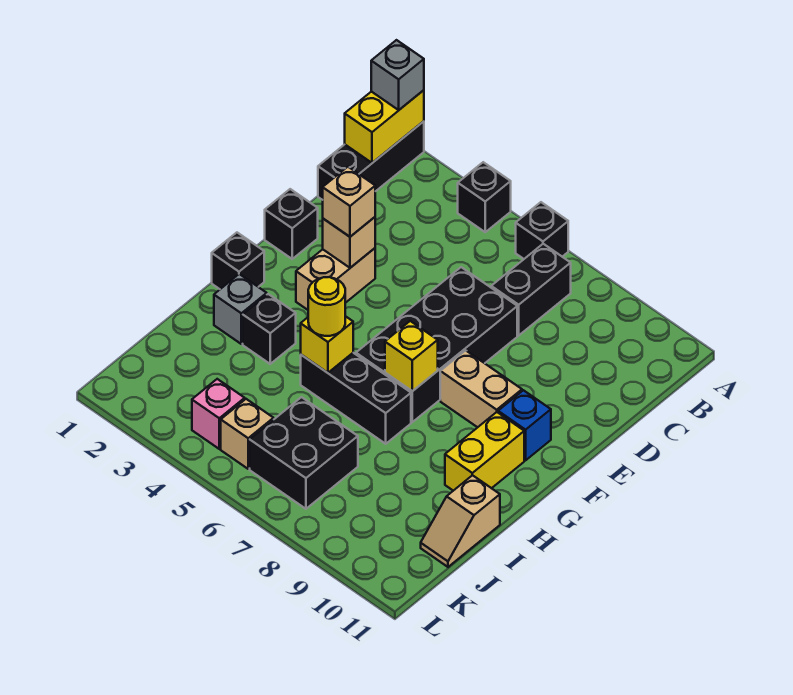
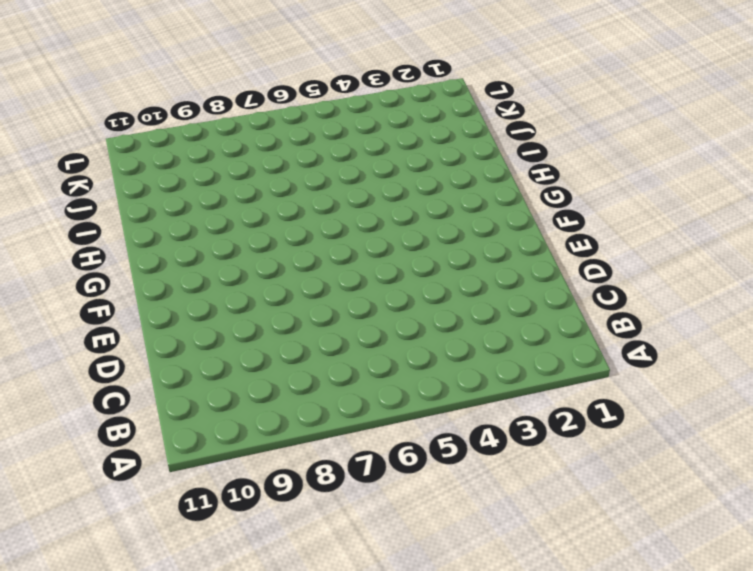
none -> black brick A1:C1 level 1
none -> black brick A4 level 1
none -> black brick A6 level 1

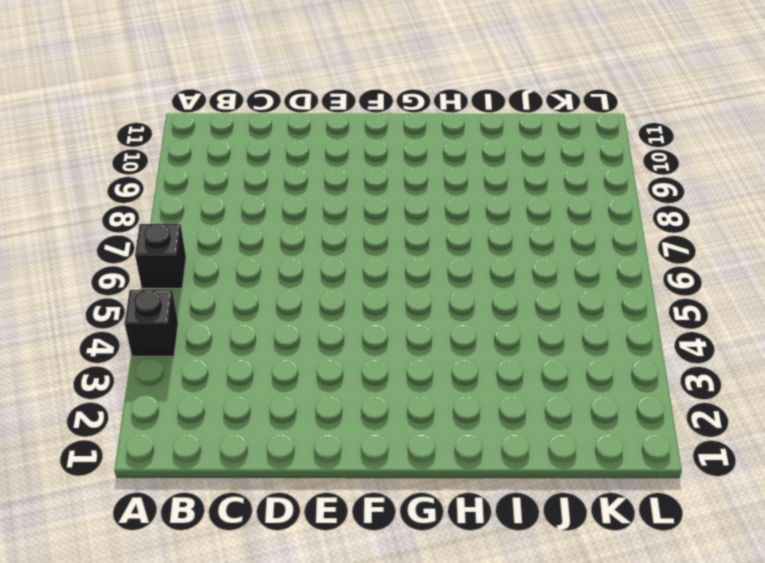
none -> black brick A1:C1 level 1
none -> black brick B7:C7 level 1
none -> black brick D6:G7 level 1

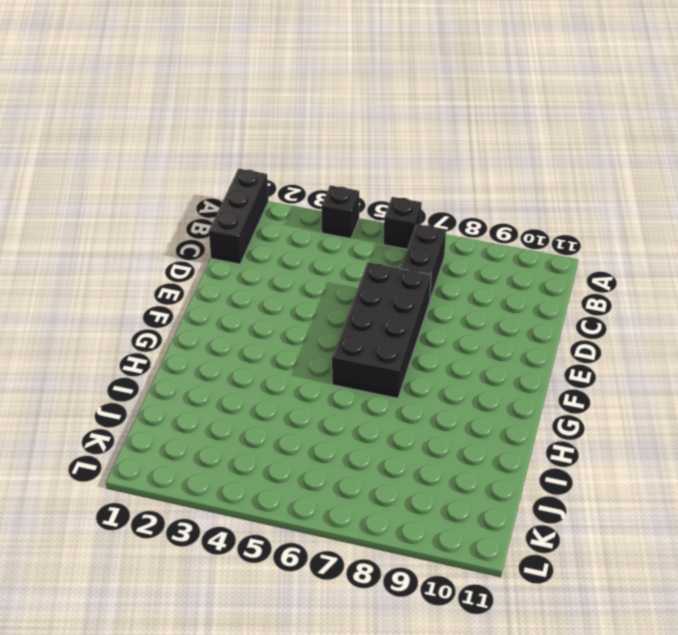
none -> black brick E1 level 1
none -> tan brick E3:F3 level 1
none -> tan brick F8:F9 level 1

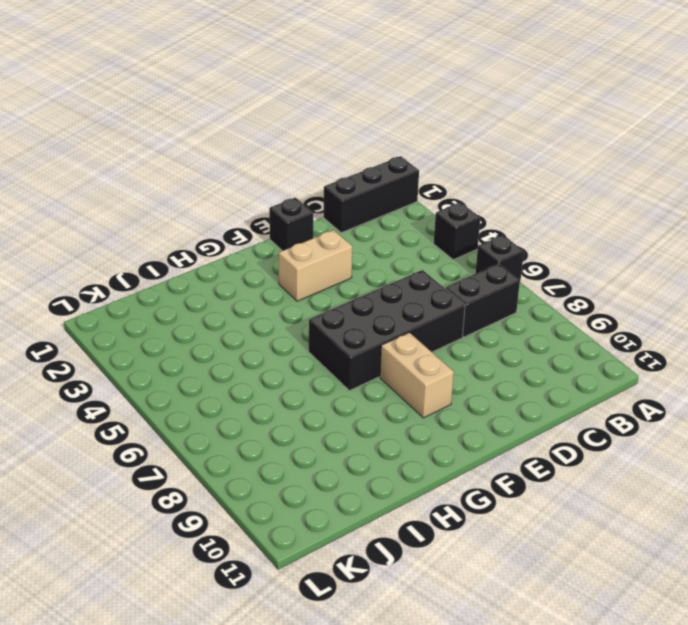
none -> blue brick F10 level 1
none -> black brick G1 level 1
none -> yellow brick G10:H10 level 1

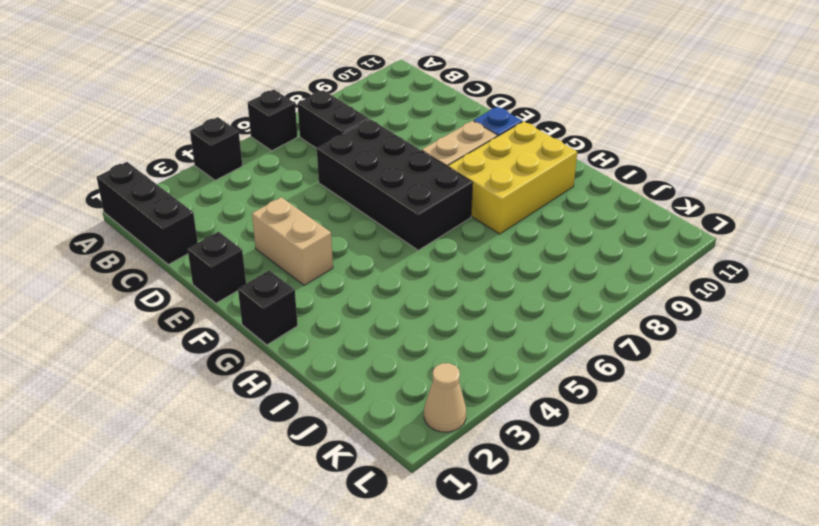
yellow brick G8:H10 level 1 -> yellow brick G10:H10 level 1
tan cone L2 level 1 -> none
none -> grey brick H2 level 1
none -> black brick H3 level 1
none -> black brick H5:H7 level 1

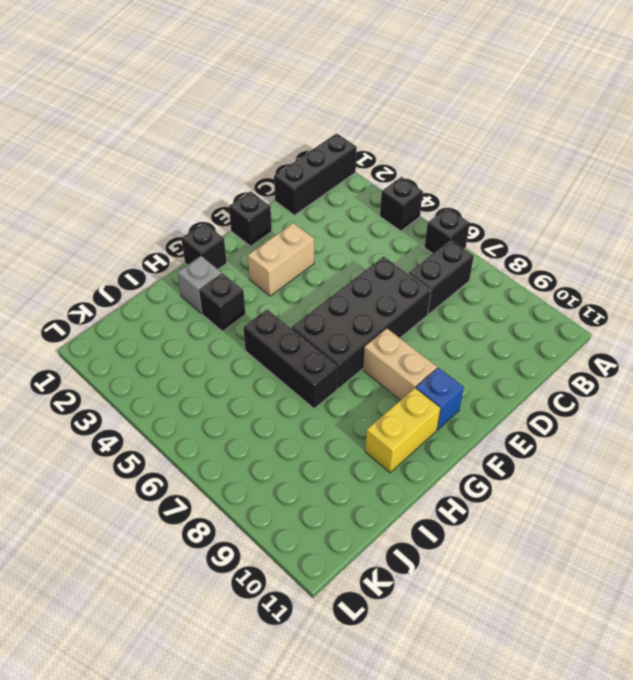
none -> tan slope I11:J11 level 1 top I
none -> black brick J6:K7 level 1
none -> pink brick K4 level 1

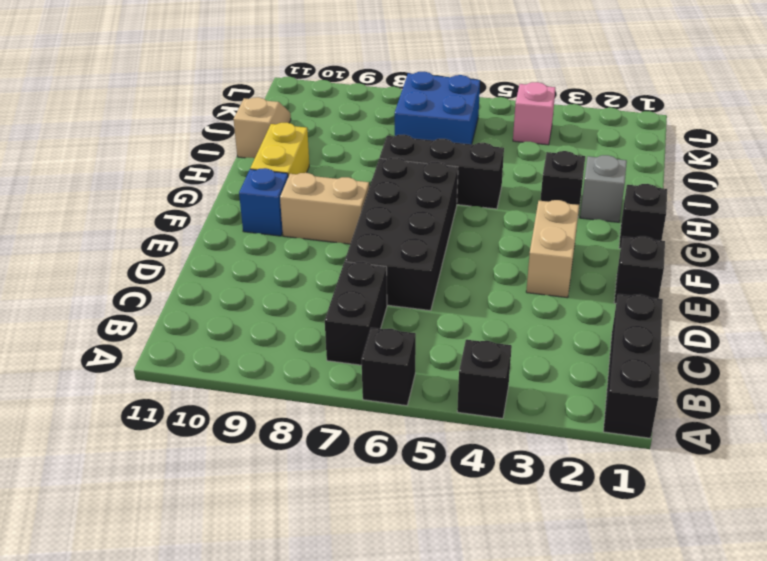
blue brick J6:K7 level 1 -> black brick J6:K7 level 1
none -> tan brick K5 level 1
none -> yellow brick A1:B1 level 2
none -> tan brick E3 level 2

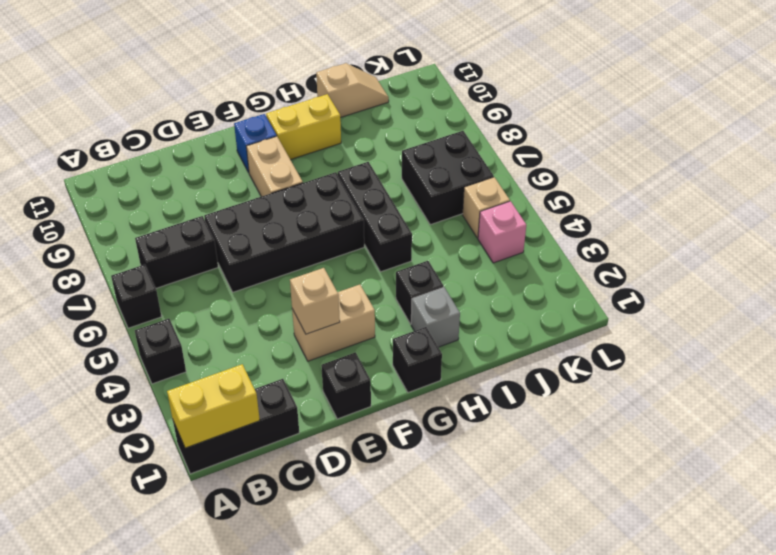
none -> yellow brick G7 level 2
none -> yellow brick H5 level 2
none -> grey brick A1 level 3

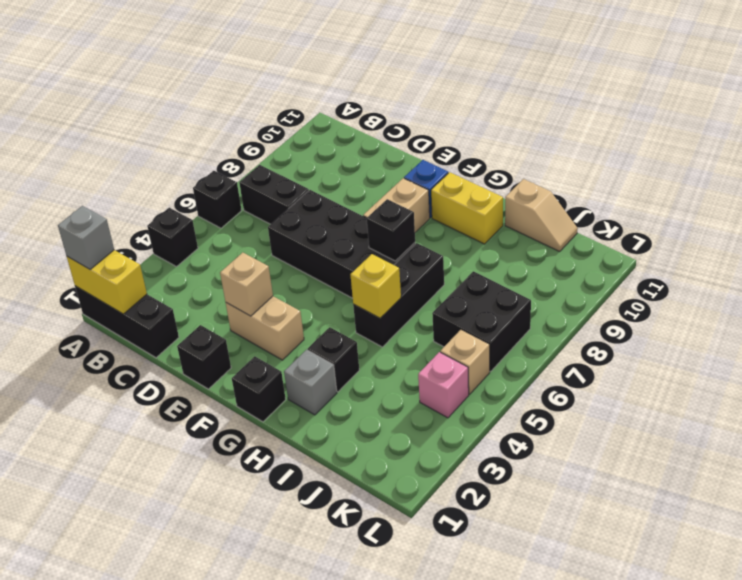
black brick G7 level 2 -> yellow brick G7 level 2
none -> tan brick E3 level 3
none -> yellow round brick H5 level 3

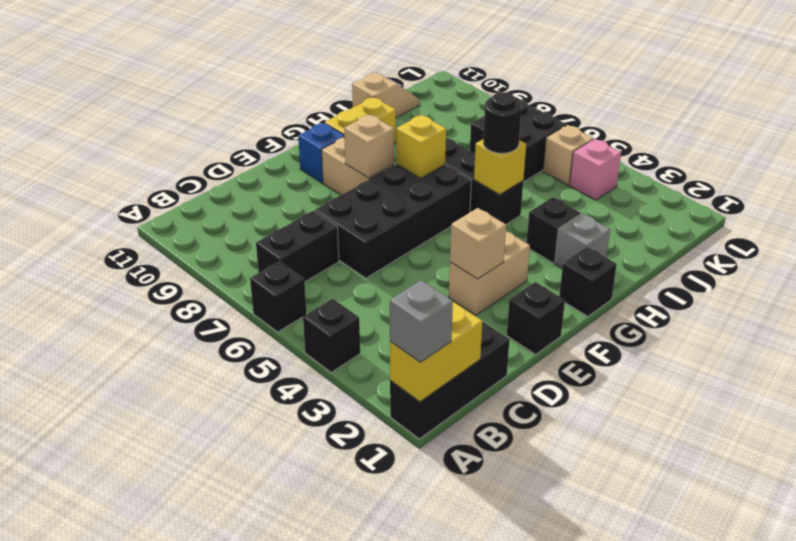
tan brick F8 level 2 -> tan brick E3 level 3
black round brick H5 level 3 -> yellow round brick H5 level 3

